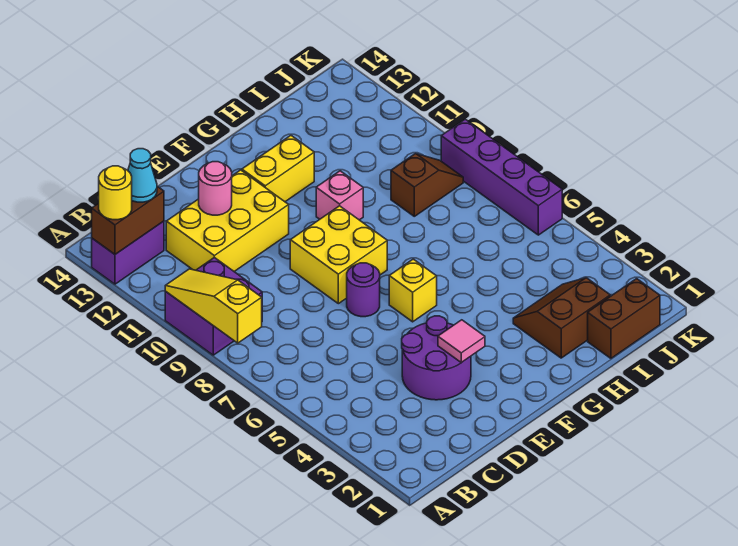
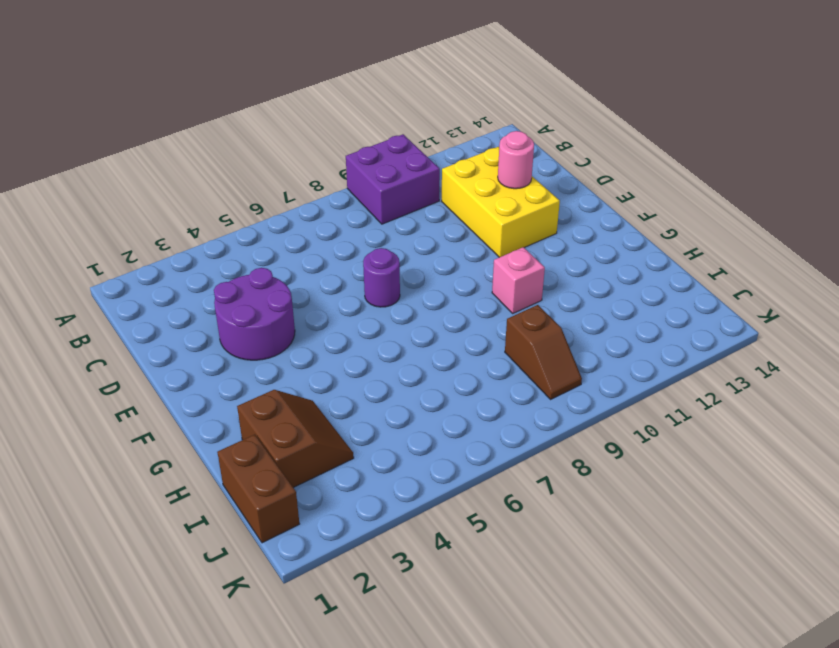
none -> purple brick A13:B13 level 1
none -> yellow brick E8:F9 level 1
none -> yellow brick F6 level 1

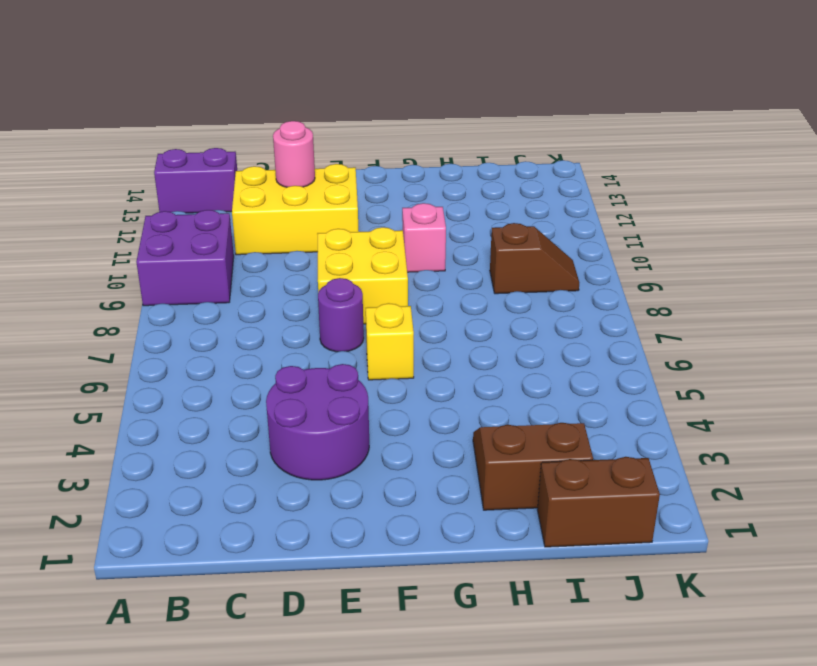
none -> yellow brick F12:G12 level 1
none -> purple brick K6:K9 level 1
none -> yellow slope A8:A10 level 2 top 8

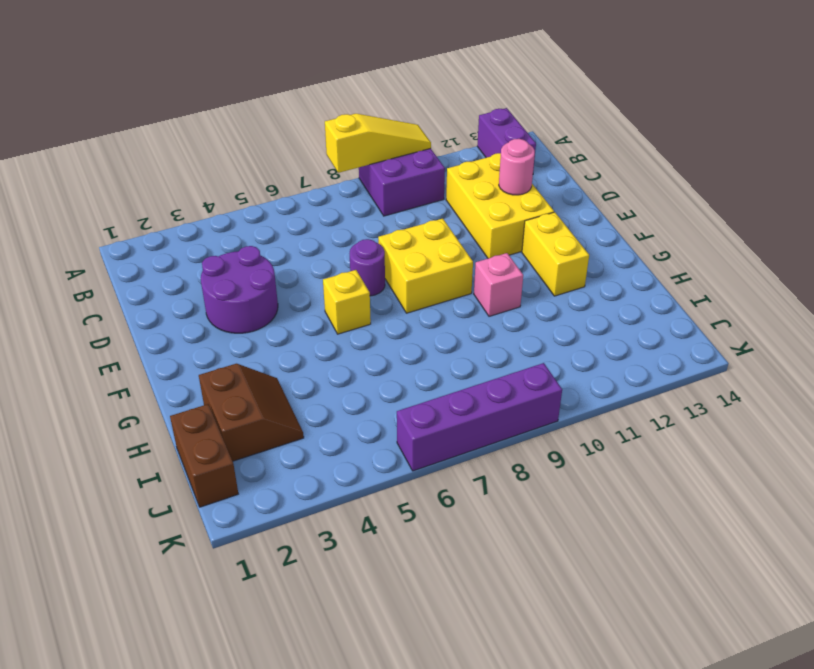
none -> brown slope I9:J9 level 1 top I
none -> brown brick A13:B13 level 2
none -> pink tile E3 level 2

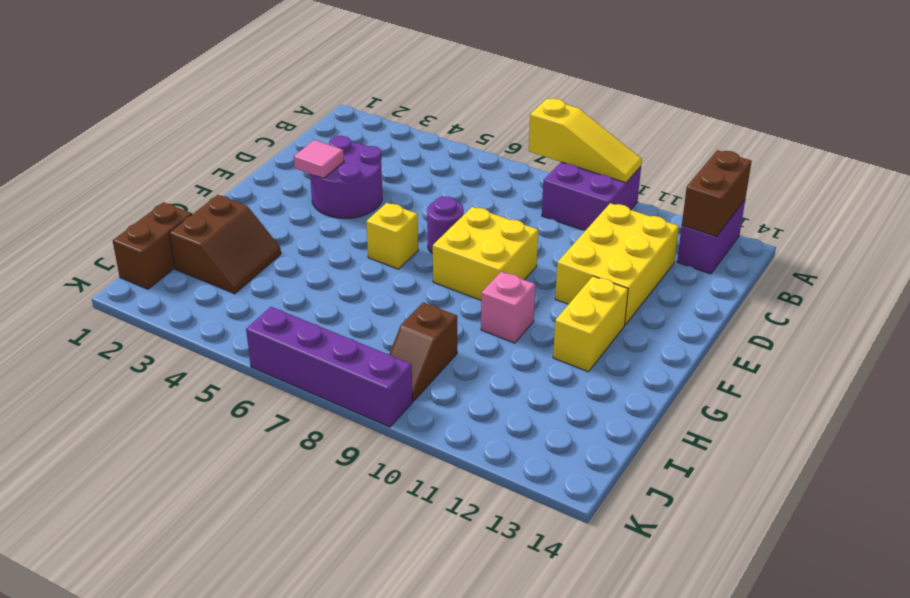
none -> pink round brick D12 level 2
none -> yellow round brick A13 level 3
none -> cyan cone B13 level 3

